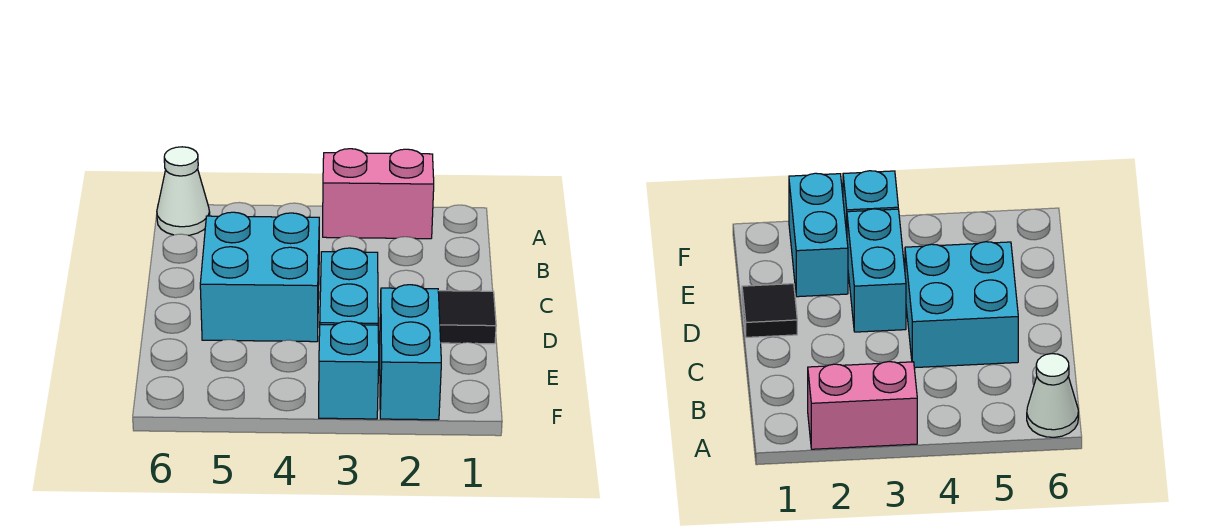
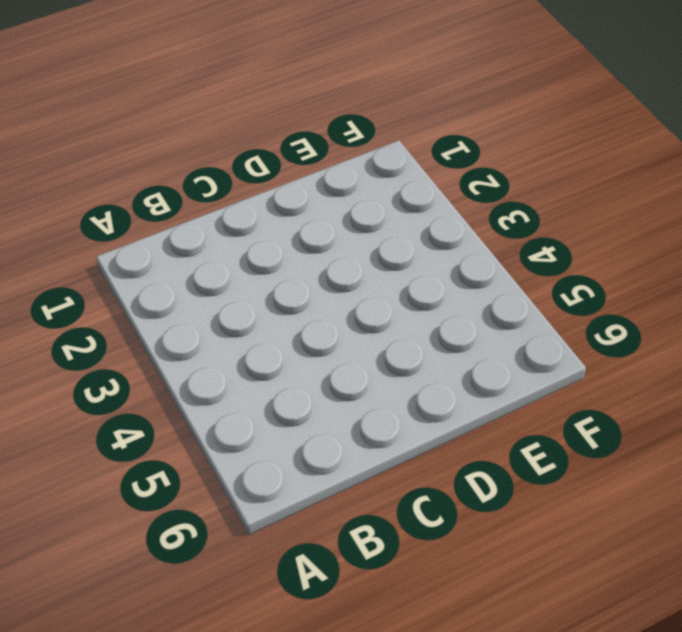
none -> pink brick A2:A3 level 1
none -> white cone A6 level 1

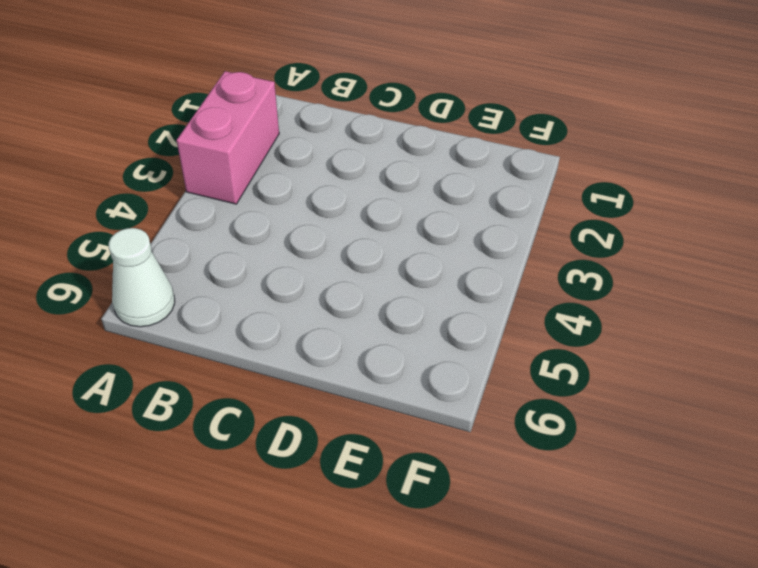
none -> cyan brick C4:D5 level 1
none -> black tile D1 level 1

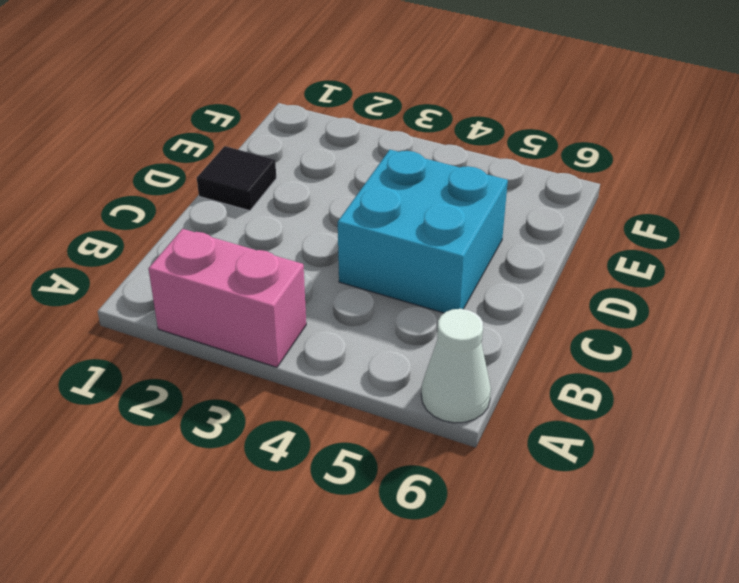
none -> cyan brick D3:E3 level 1
none -> cyan brick E2:F2 level 1

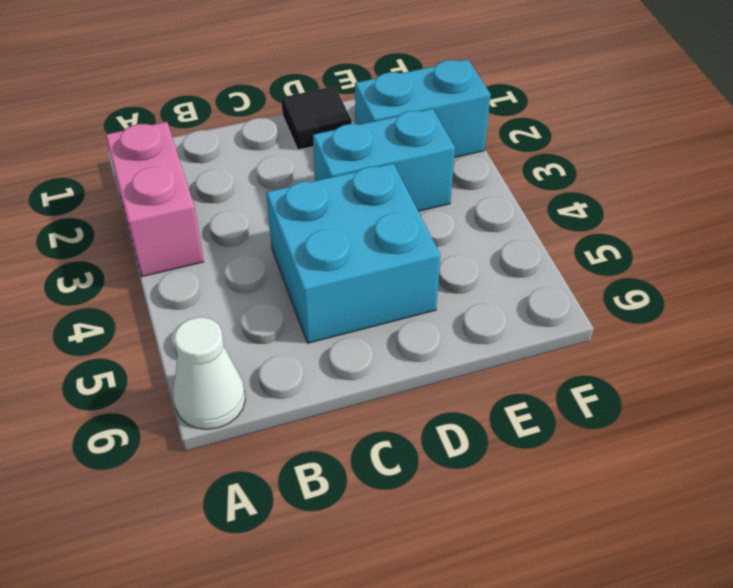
none -> cyan brick F3 level 1

